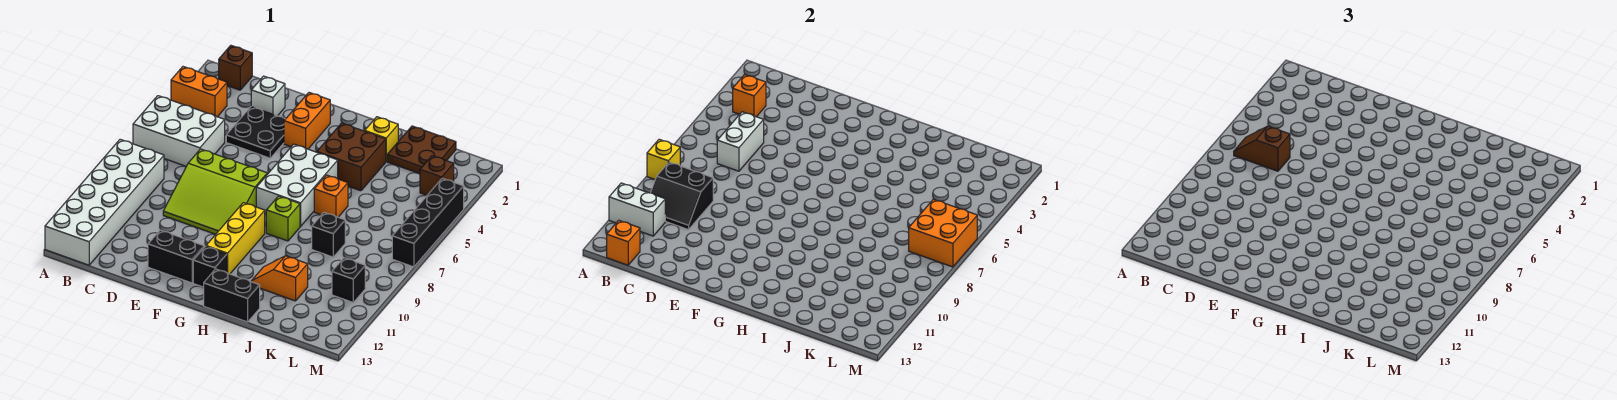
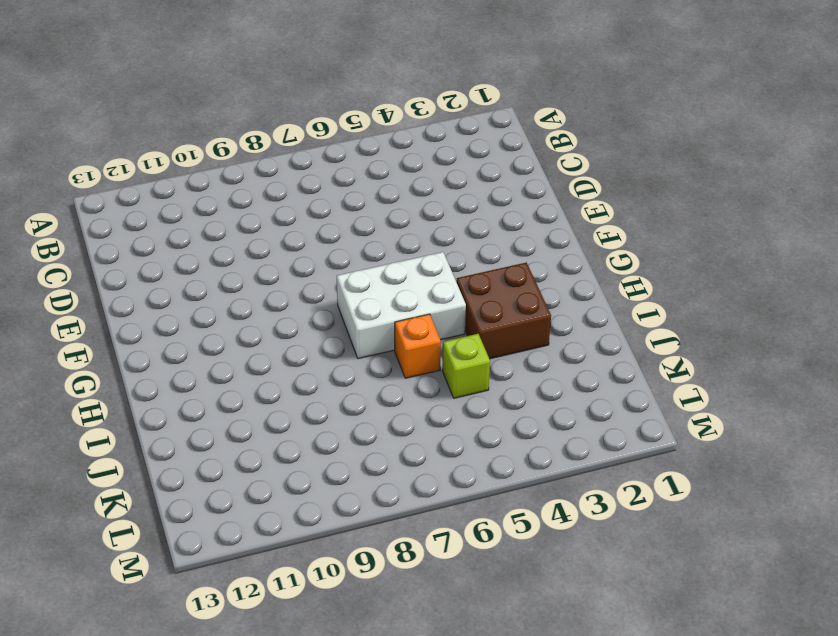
lime brick J5 level 1 -> lime brick H8 level 1
none -> orange brick A3:B3 level 1
none -> white brick A5:C6 level 1
none -> white brick A8:B13 level 1
none -> brown brick B1 level 1

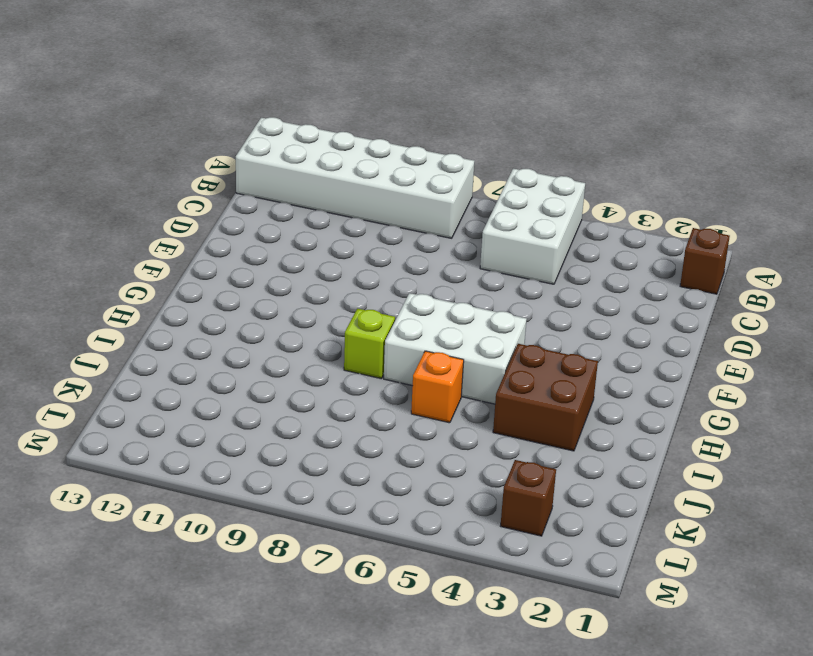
none -> orange brick A3:B3 level 1
none -> white brick D2 level 1
none -> black plate D3:E4 level 1
none -> lime slope D7:F9 level 1 top 7

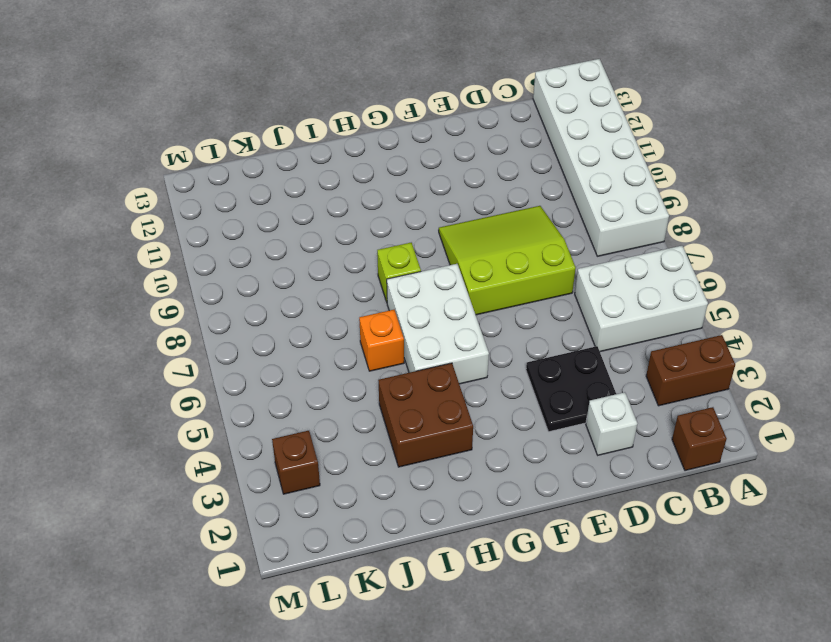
brown brick A3:B3 level 1 -> orange brick A3:B3 level 1
none -> black brick E12:F12 level 1
none -> orange brick F2:F3 level 1
none -> yellow brick G9:G11 level 1
none -> black brick G12 level 1

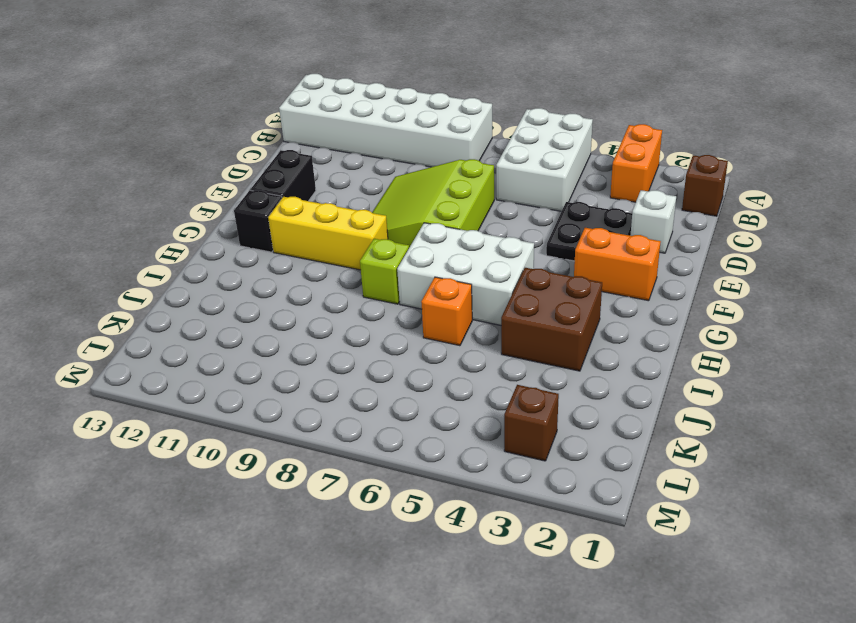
none -> black brick H13:I13 level 1
none -> yellow brick I2 level 1
none -> orange slope I11:J11 level 1 top J
none -> brown plate J1:K2 level 1

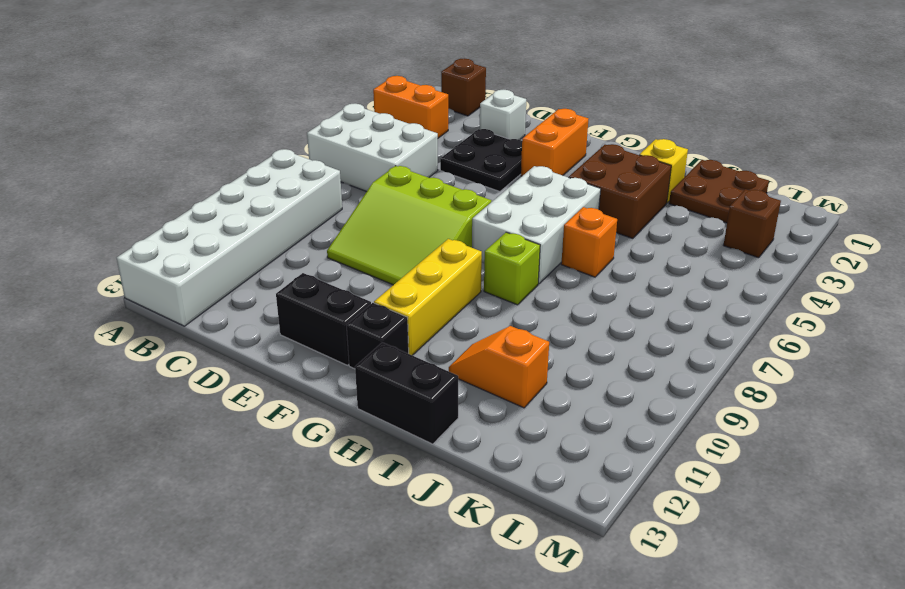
none -> black brick J8 level 1
none -> black brick L10 level 1
none -> black brick M4:M7 level 1
none -> yellow brick A8 level 2

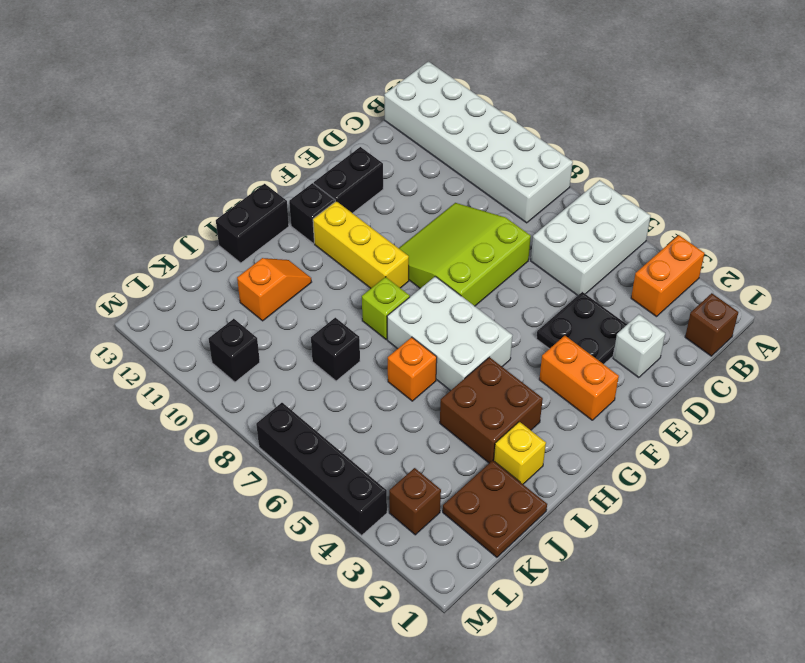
none -> yellow brick A8 level 2
none -> white brick A11:B11 level 2
none -> orange brick B3 level 2
none -> black slope B9:C10 level 2 top 9

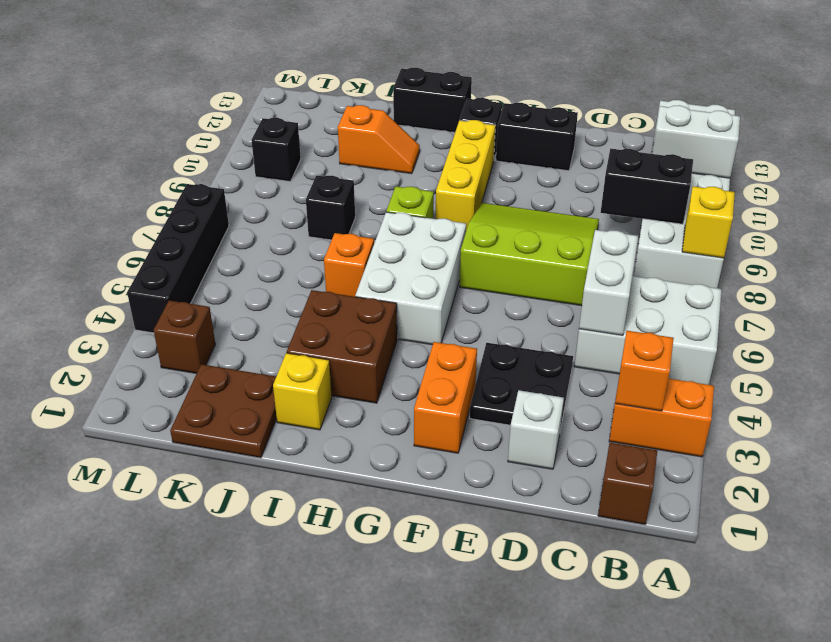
none -> orange brick B13 level 2
none -> orange brick L6:M7 level 2
none -> brown slope B6:C6 level 3 top C

